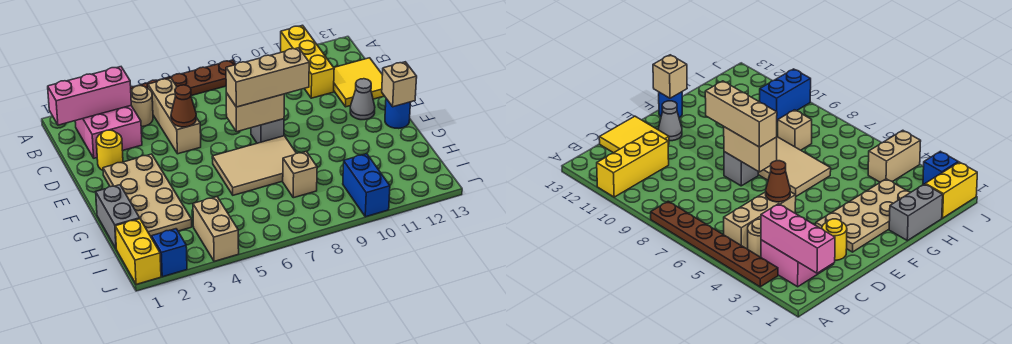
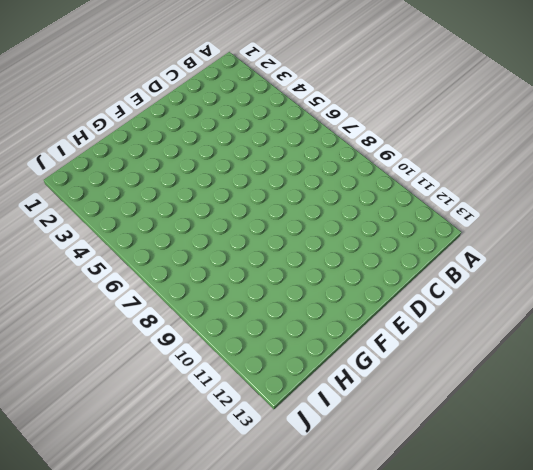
none -> brown plate A3:A8 level 1
none -> yellow brick A11:C11 level 1
none -> pink brick B2:C3 level 1

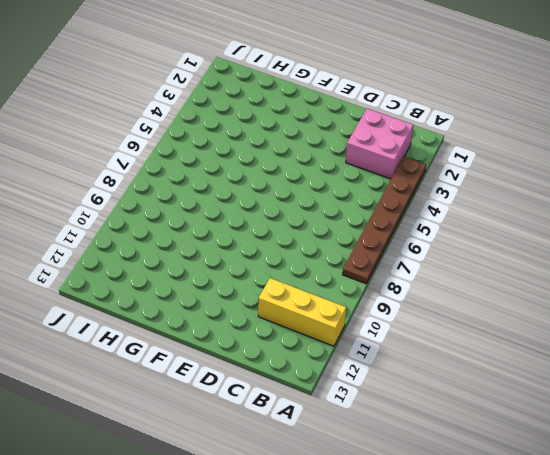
none -> tan round brick B4 level 1
none -> tan brick B5:D5 level 1
none -> yellow tile C12:D13 level 1

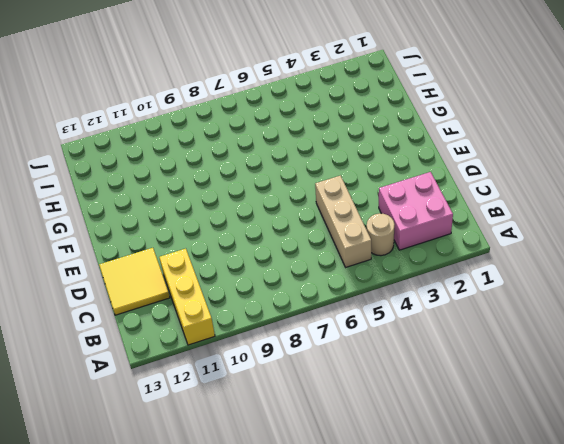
none -> brown plate A3:A8 level 1
none -> yellow round brick D2 level 1
none -> tan plate E2:H3 level 1

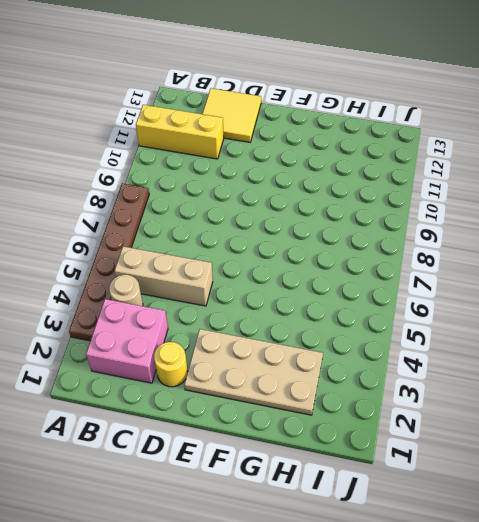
none -> grey brick E8 level 1
none -> grey cone E12 level 1
none -> tan tile F6:G8 level 1

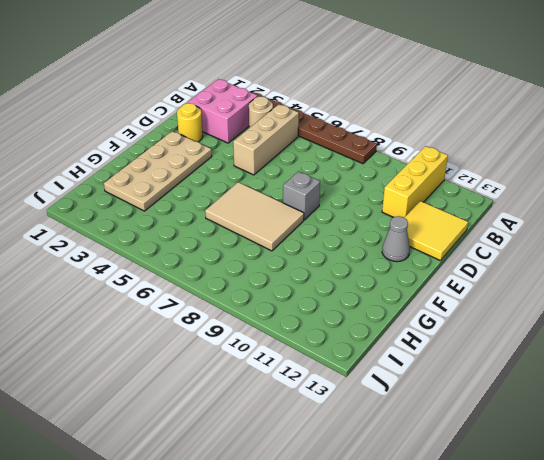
none -> blue round brick F13 level 1
none -> grey brick G1:H1 level 1
none -> tan brick H8 level 1

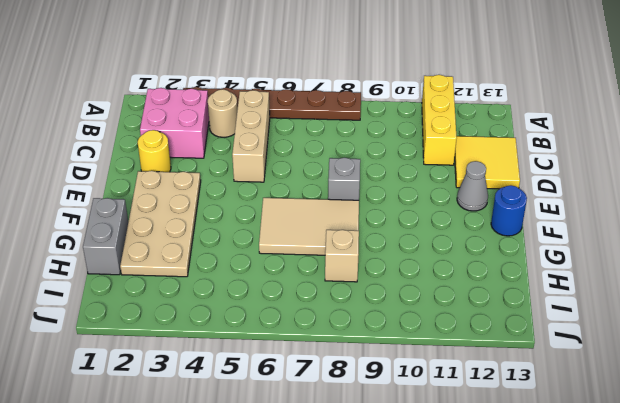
none -> yellow brick I1:J1 level 1
none -> tan brick I4:J4 level 1
none -> blue brick I10:J10 level 1

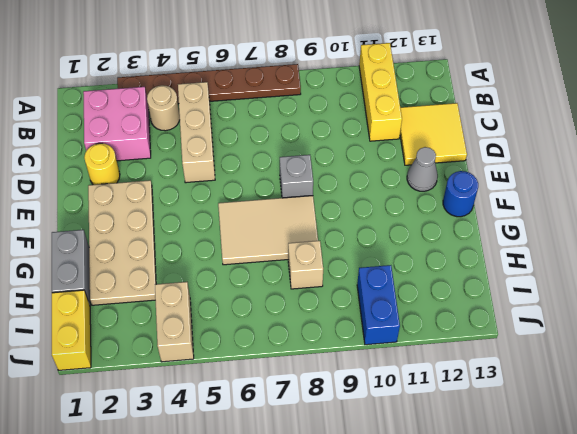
none -> blue brick J2 level 1
none -> pink brick B1:B3 level 2
none -> brown cone D5 level 2

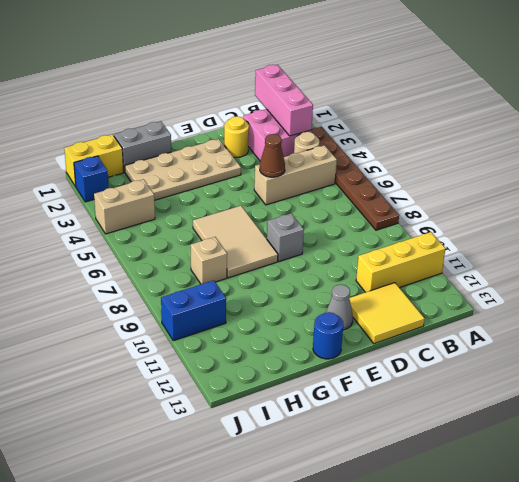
none -> tan brick E7:E8 level 2
none -> tan brick F13 level 2
none -> tan brick E7:E9 level 3

